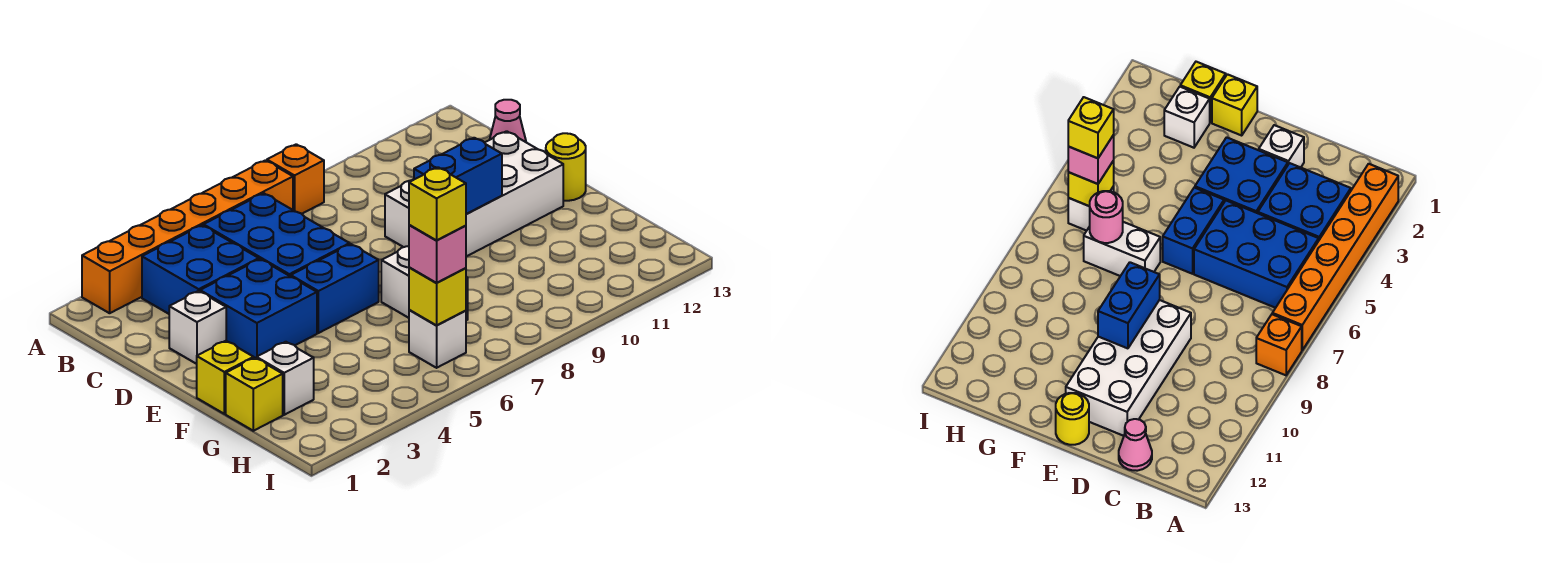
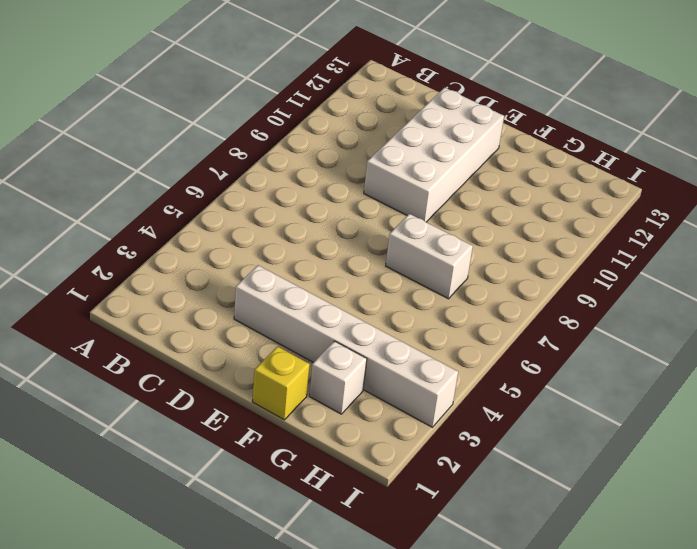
white brick D3:I3 level 1 -> blue brick D3:E4 level 1
none -> orange brick A2:A7 level 1
none -> orange brick A8 level 1
none -> blue brick B3:C4 level 1

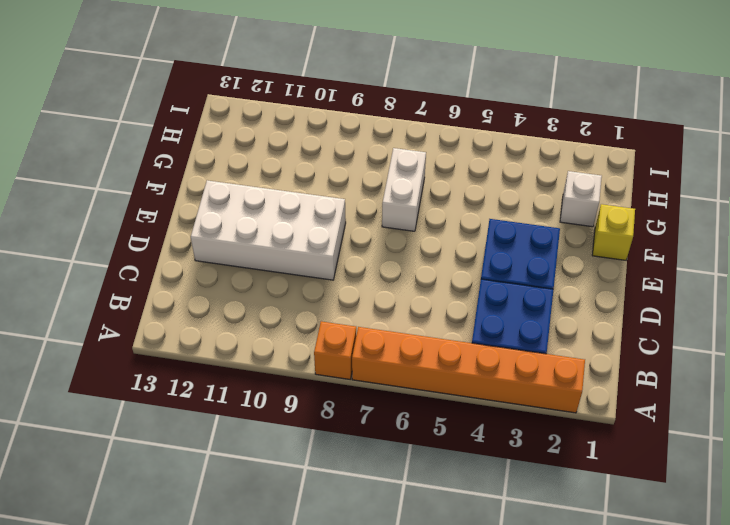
none -> blue brick B5:D6 level 1
none -> pink cone C13 level 1
none -> white brick D2 level 1

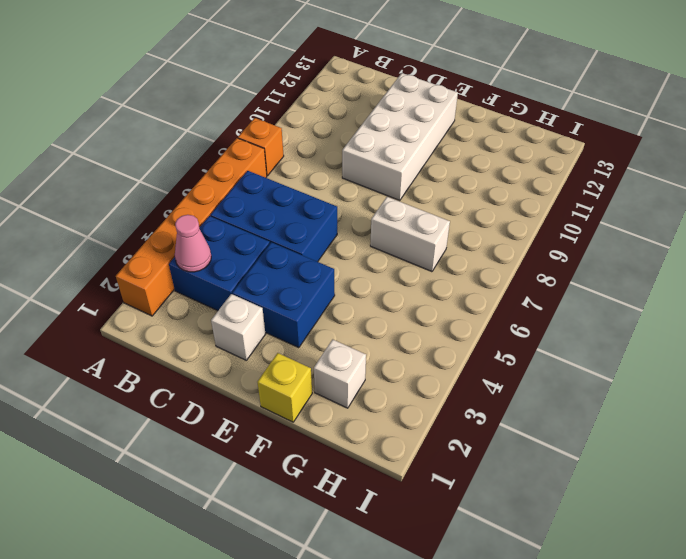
pink cone B3 level 2 -> pink cone C13 level 1
none -> blue brick E5:E6 level 1
none -> yellow round brick E13 level 1
none -> yellow brick G1 level 1

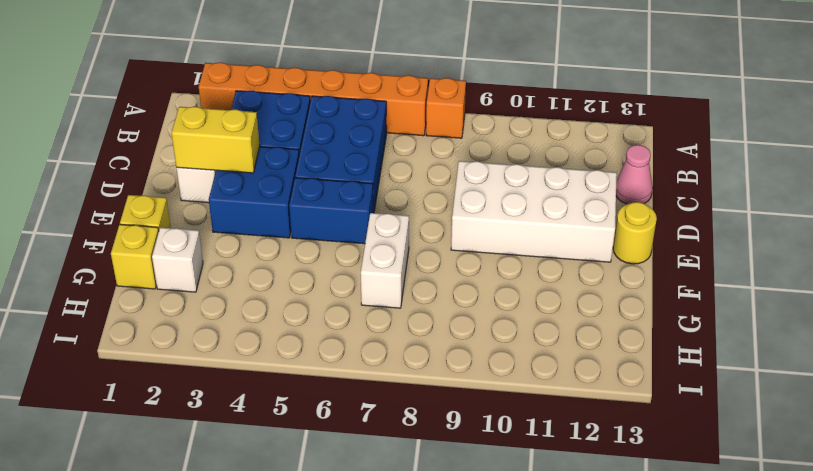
yellow brick D2:D3 level 2 -> none
none -> white brick H6 level 1
none -> blue brick E9:E10 level 2
none -> pink round brick G7 level 2

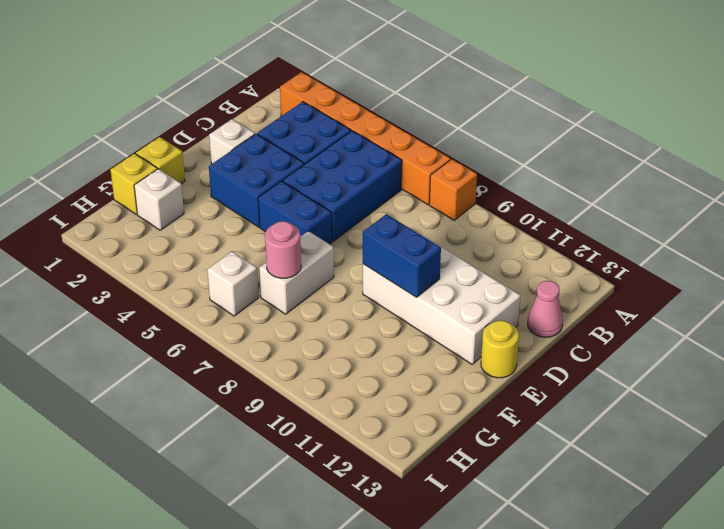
none -> yellow brick H6 level 2
none -> pink brick H6 level 3
none -> yellow brick H6 level 4

